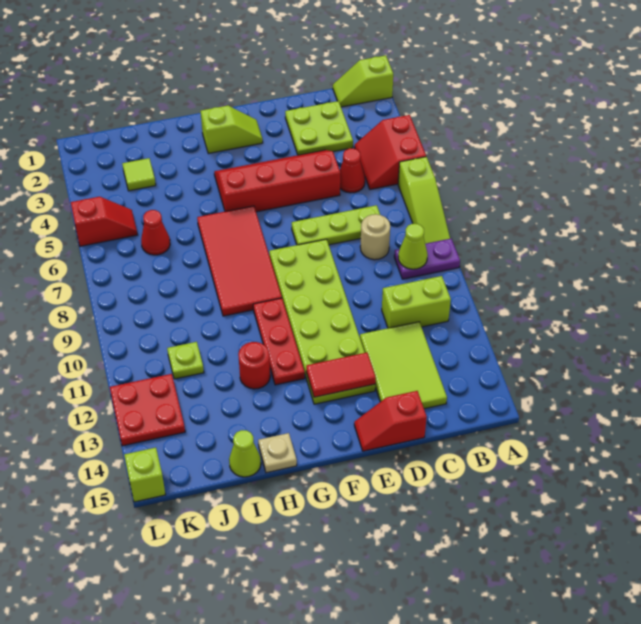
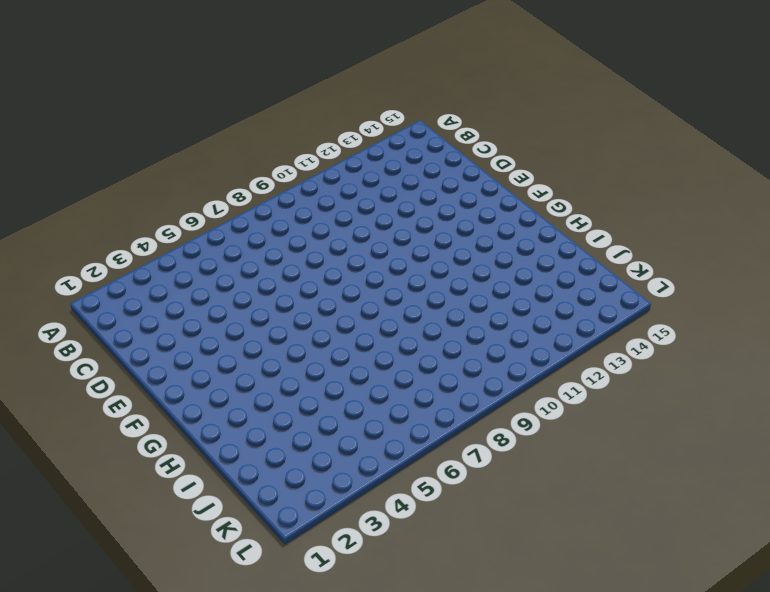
none -> lime slope A1:B1 level 1 top A
none -> red slope A4:B5 level 1 top A
none -> lime slope A6:A8 level 1 top 6

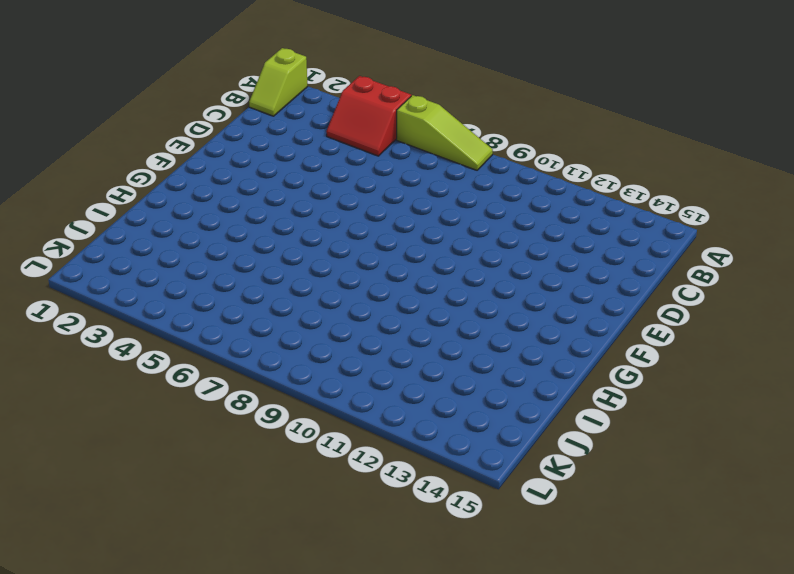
none -> purple plate A9:B9 level 1
none -> lime brick B11:C11 level 1
none -> lime plate C2:D3 level 1

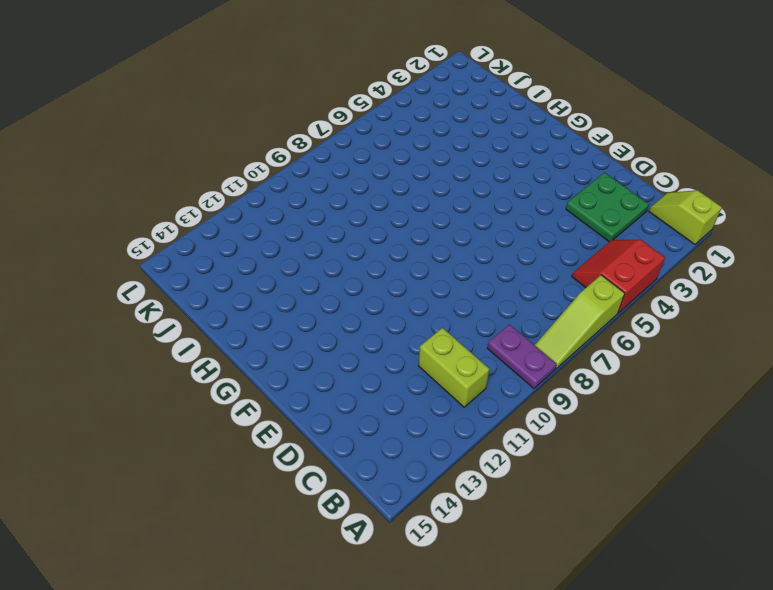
green plate C2:D3 level 1 -> lime plate C2:D3 level 1
none -> red cone C5 level 1
none -> lime plate C7:E7 level 1
none -> tan round brick C8 level 1

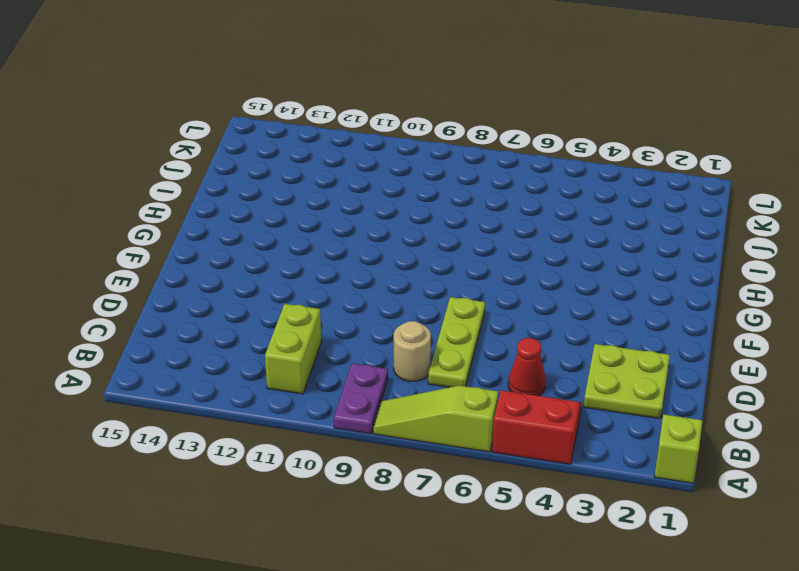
none -> lime tile C12:D14 level 1
none -> red slope D4:G5 level 1 top 5
none -> red slope D15:E15 level 1 top D

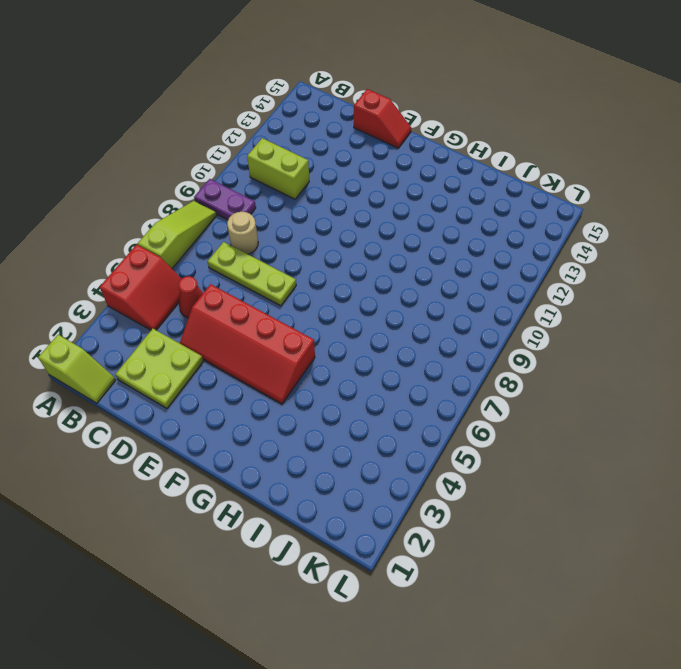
none -> lime tile C12:D14 level 1
none -> lime plate E8:F13 level 1
none -> lime slope F2:G2 level 1 top G

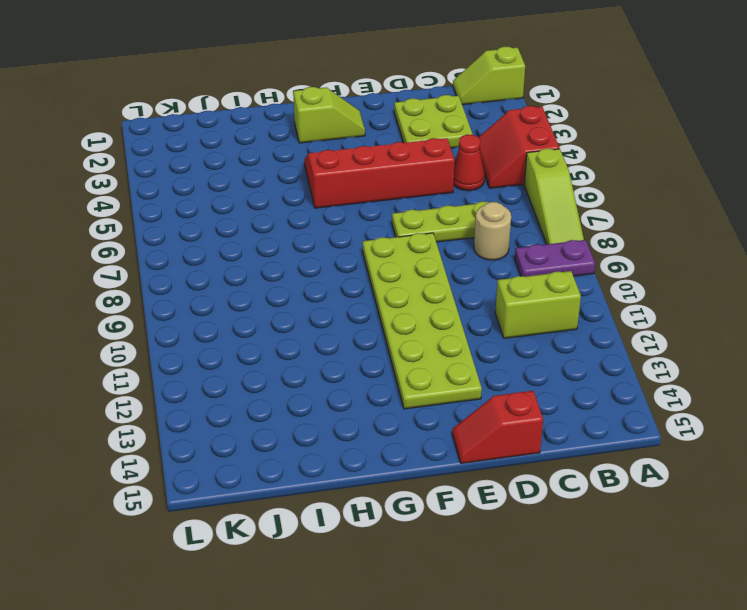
none -> lime tile C12:D14 level 1
none -> red tile G6:H9 level 1
none -> red plate G10:G12 level 1

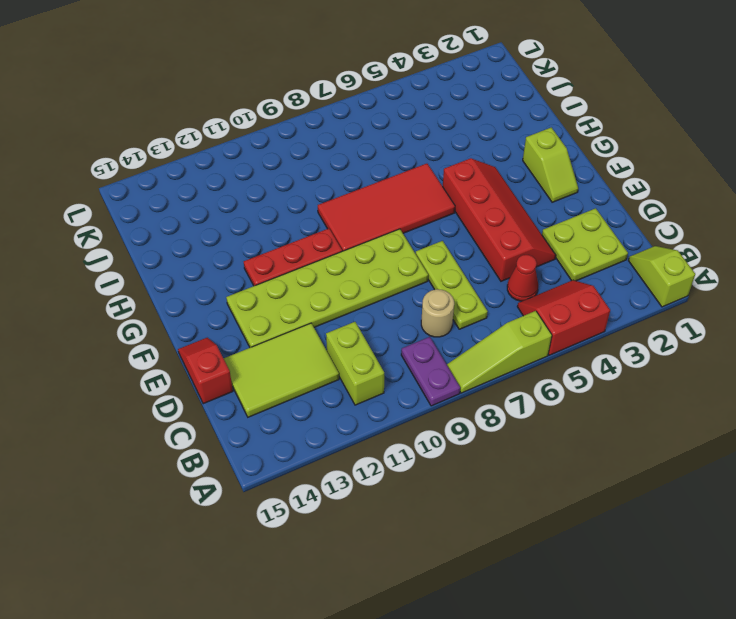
none -> red round brick H12 level 1
none -> tan plate H15 level 1
none -> lime cone I15 level 1

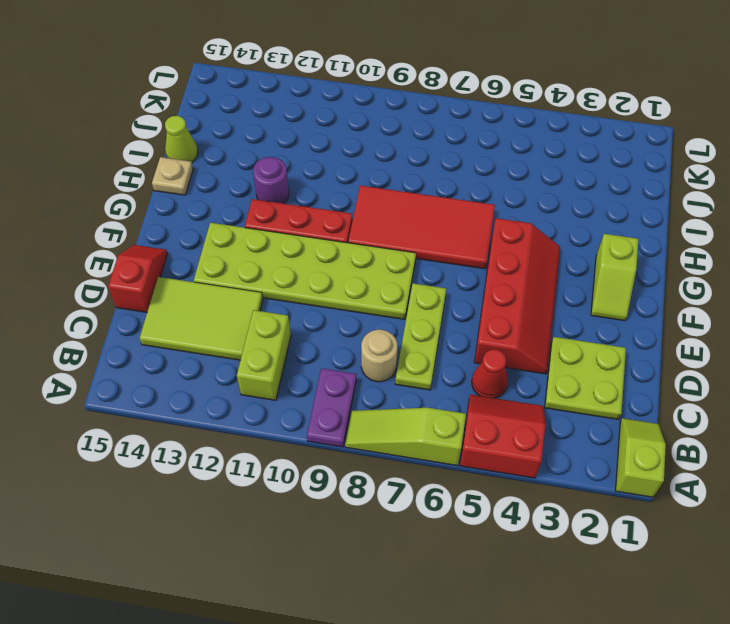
purple round brick H12 level 1 -> red round brick H12 level 1
none -> lime tile J3 level 1
none -> red cone J6 level 1
none -> lime plate J11 level 1

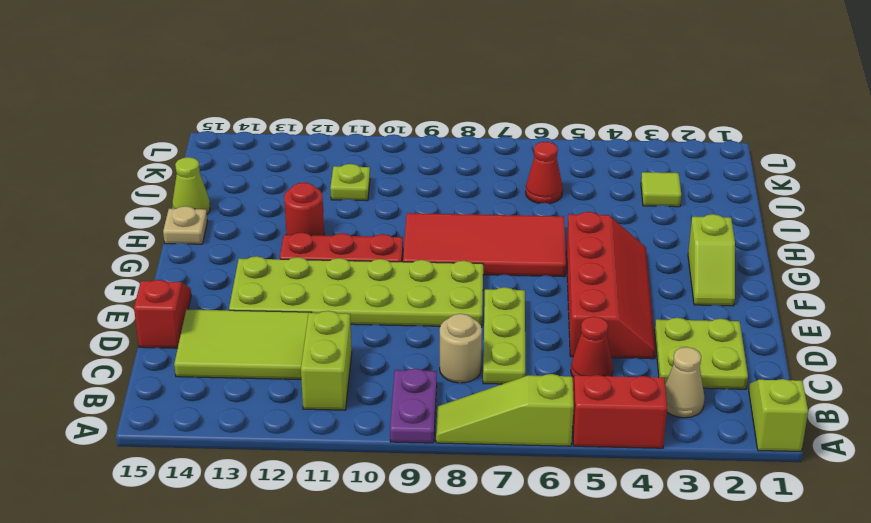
tan cone B3 level 1 -> none
none -> red slope K5:L5 level 1 top L
none -> red plate K12:L13 level 1
none -> lime brick L15 level 1

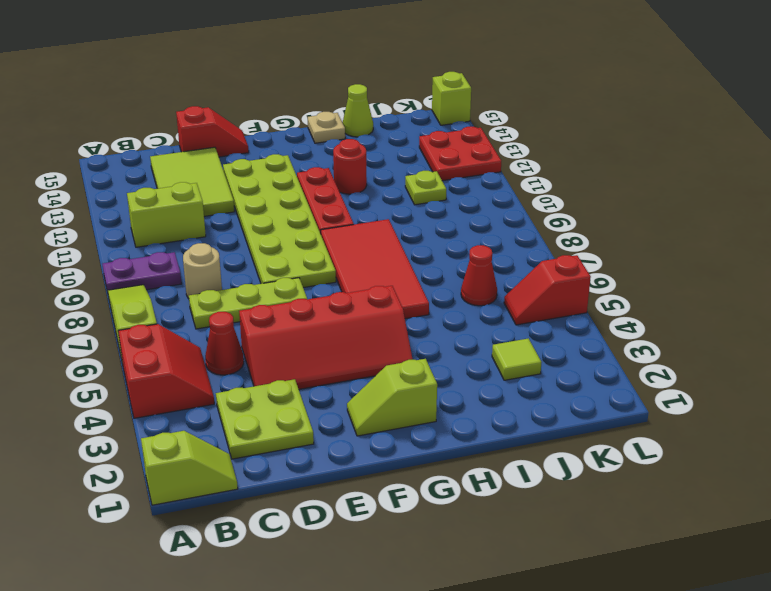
none -> lime cone B9 level 2
none -> red tile E13:F13 level 2

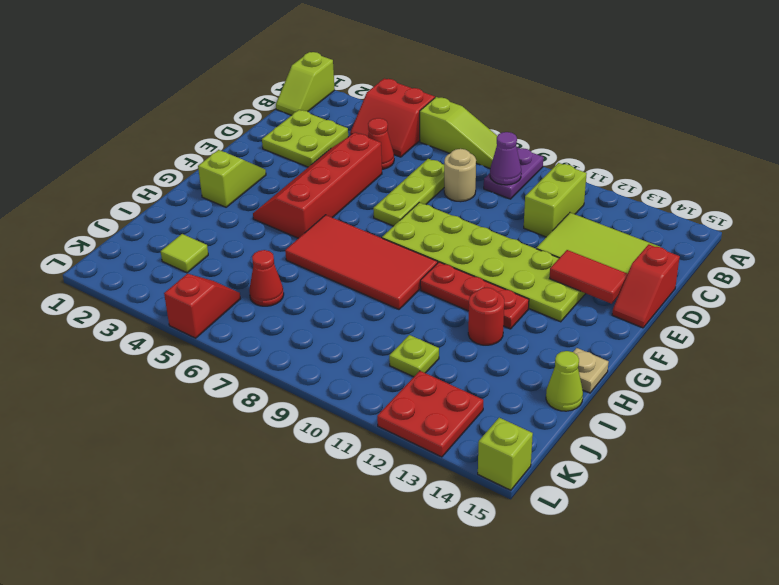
purple cone B9 level 2 -> lime cone B9 level 2
red tile E13:E14 level 2 -> red tile E13:F13 level 2

